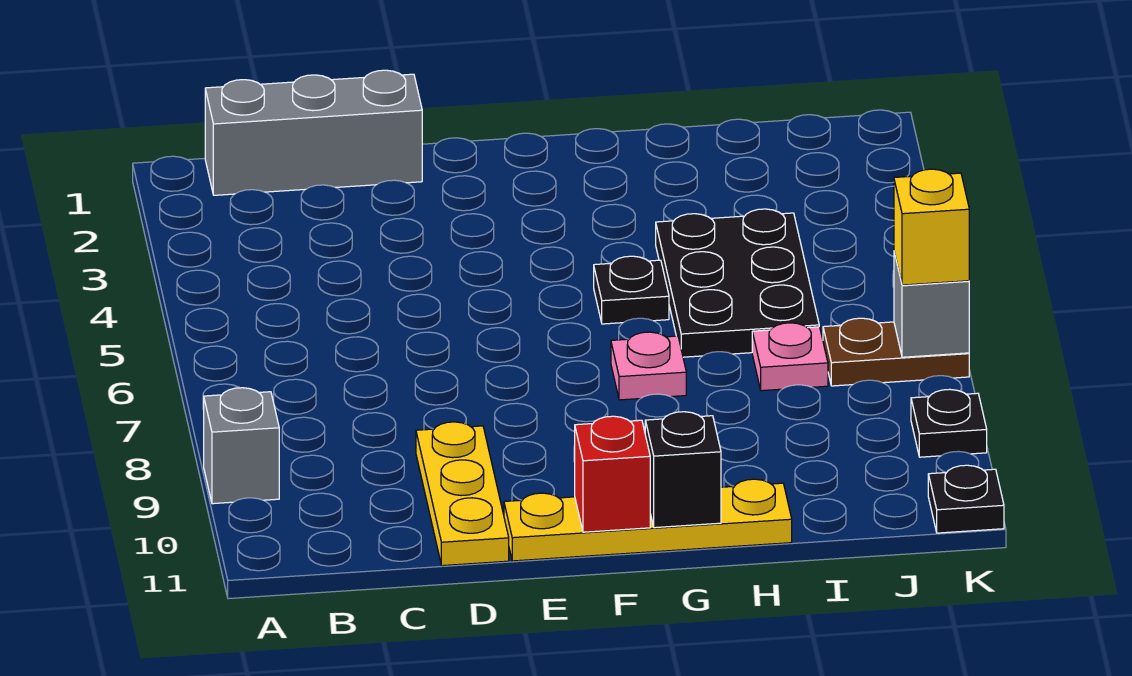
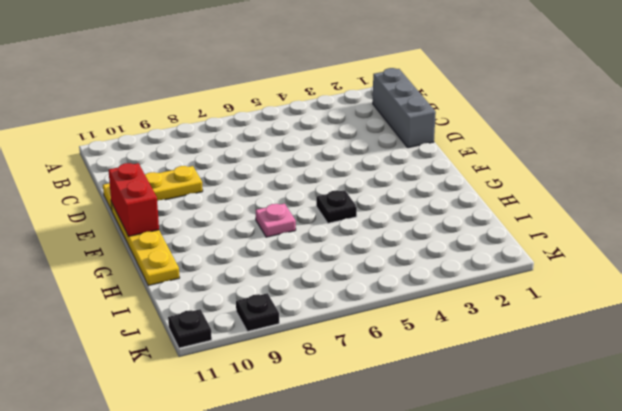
red brick E11:F11 level 2 -> red brick F11 level 2
none -> grey brick A9 level 1
none -> black plate H4:I6 level 1
none -> pink plate I7 level 1

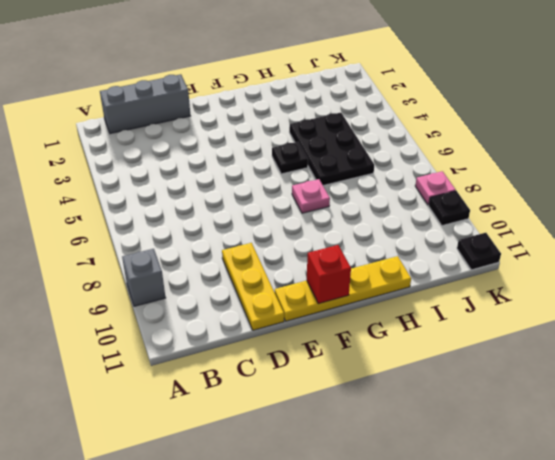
pink plate K8 level 1 -> pink plate I7 level 1
none -> brown plate J7:K7 level 1
none -> black brick G11 level 2
none -> grey brick K7 level 2

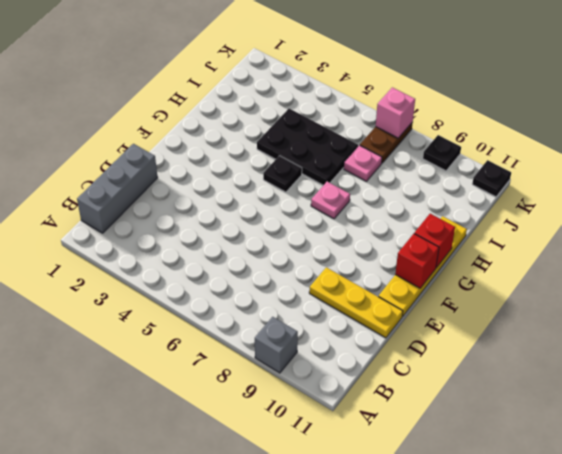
red brick G11 level 2 -> black brick G11 level 2
pink brick K7 level 2 -> grey brick K7 level 2
none -> yellow brick K7 level 3

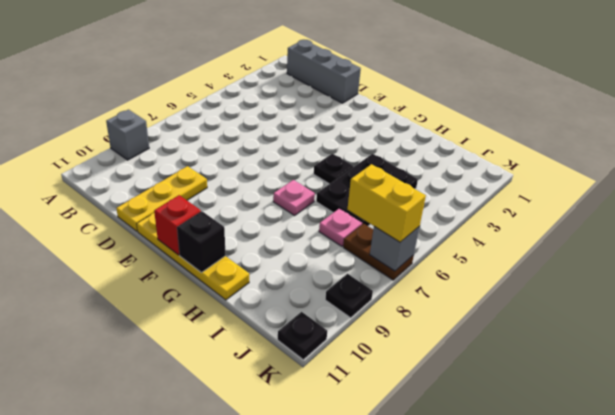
yellow brick J7:K7 level 3 -> yellow brick K7 level 3

